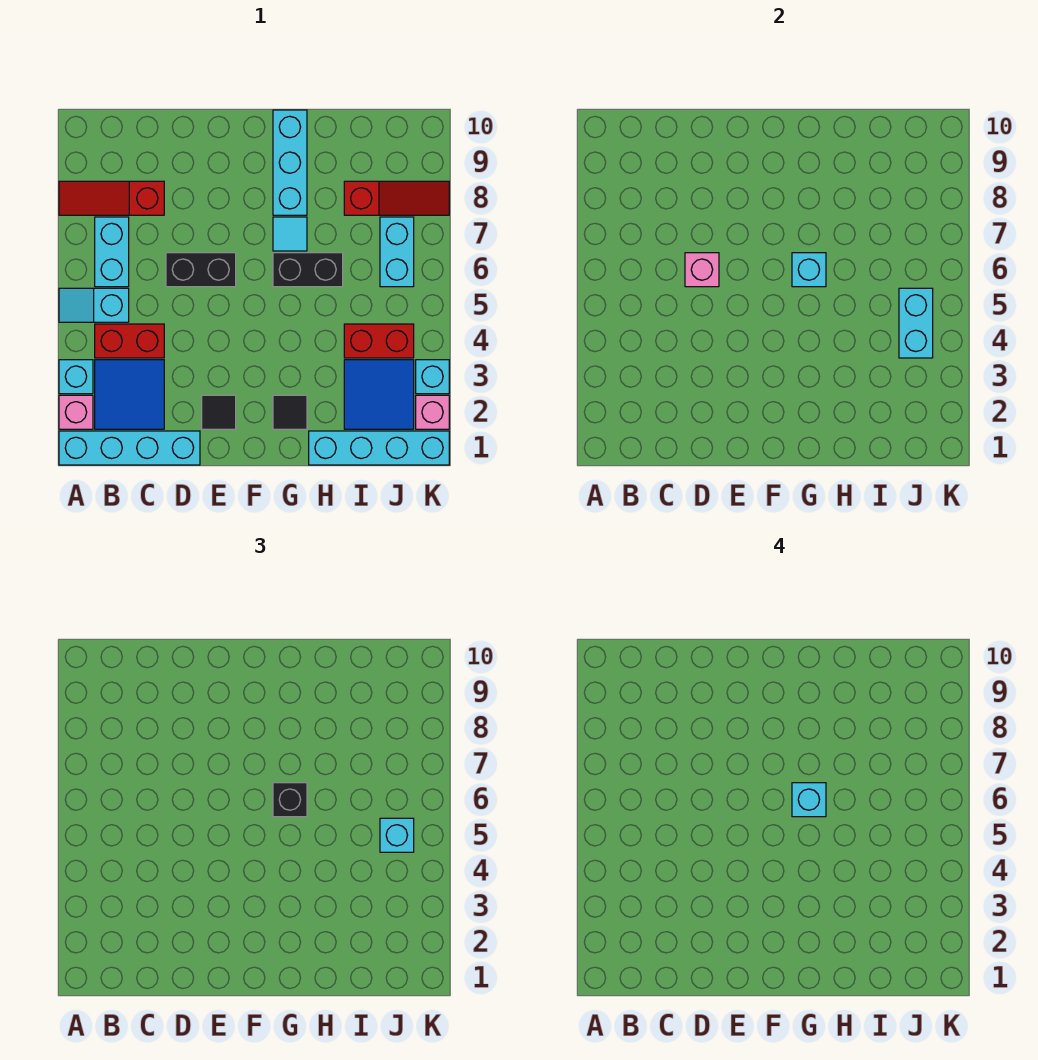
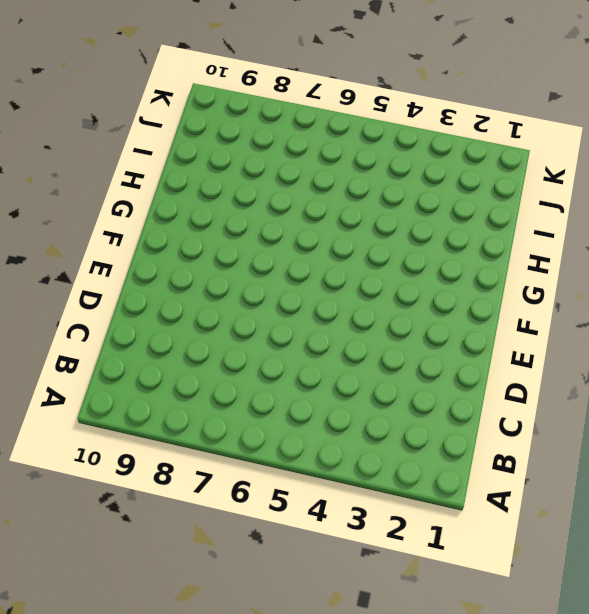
none -> cyan brick A1:D1 level 1
none -> pink brick A2 level 1
none -> cyan brick A3 level 1

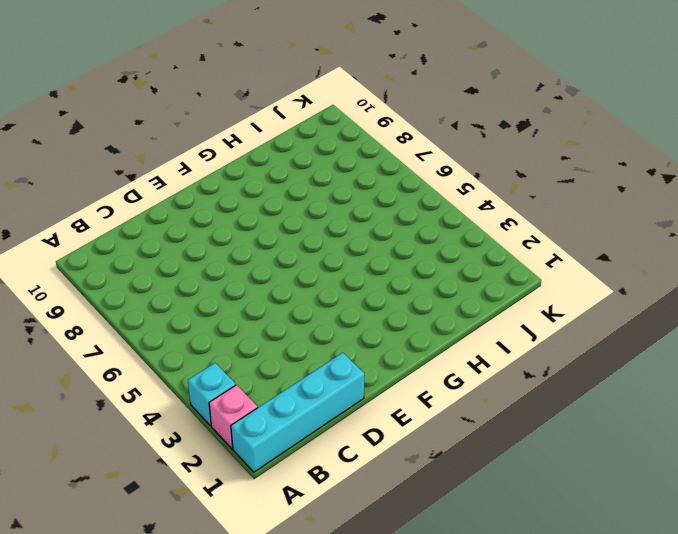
none -> cyan slope A5:B5 level 1 top B
none -> red slope A8:C8 level 1 top C
none -> blue tile B2:C3 level 1

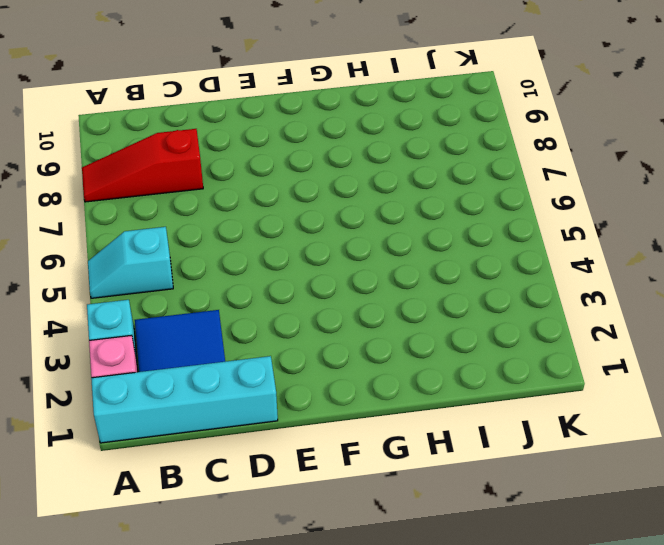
none -> red brick B4:C4 level 1
none -> cyan brick B6:B7 level 1
none -> black brick D6:E6 level 1

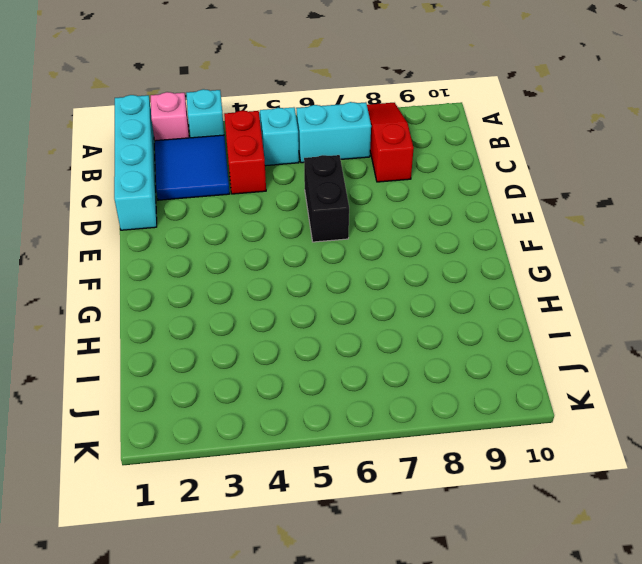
none -> black tile E2 level 1
none -> black tile G2 level 1
none -> black brick G6:H6 level 1

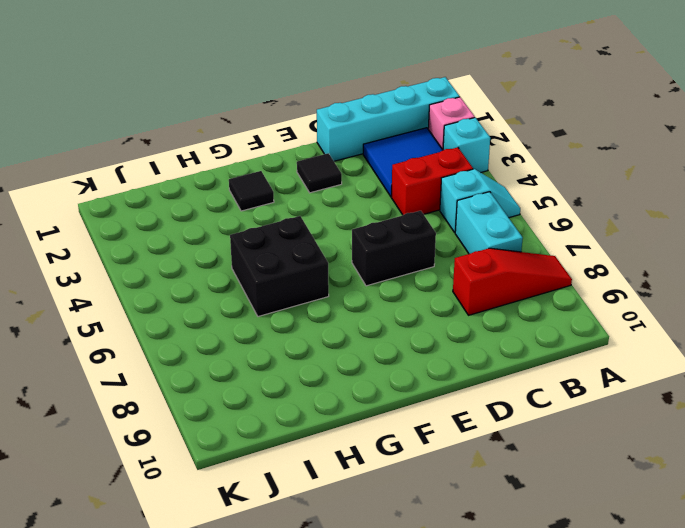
black brick G5:H6 level 1 -> black brick G6:H6 level 1
none -> cyan tile G7 level 1
none -> cyan brick G8:G10 level 1
none -> cyan brick H1:K1 level 1

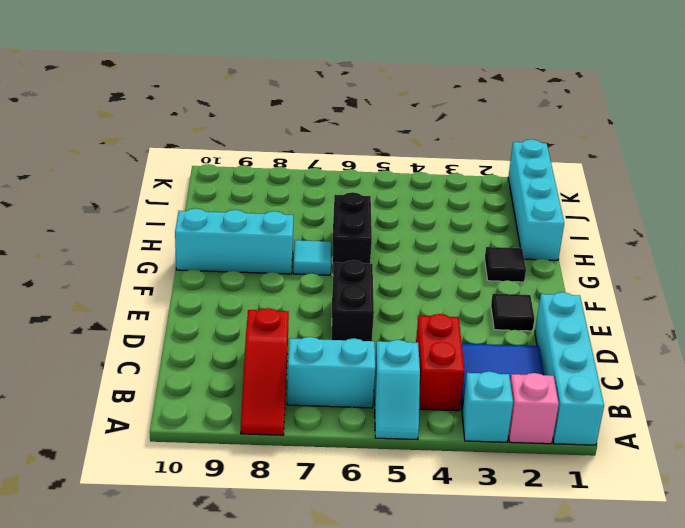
none -> blue tile I2:J3 level 1
none -> red brick I4:J4 level 1
none -> red slope I8:K8 level 1 top I

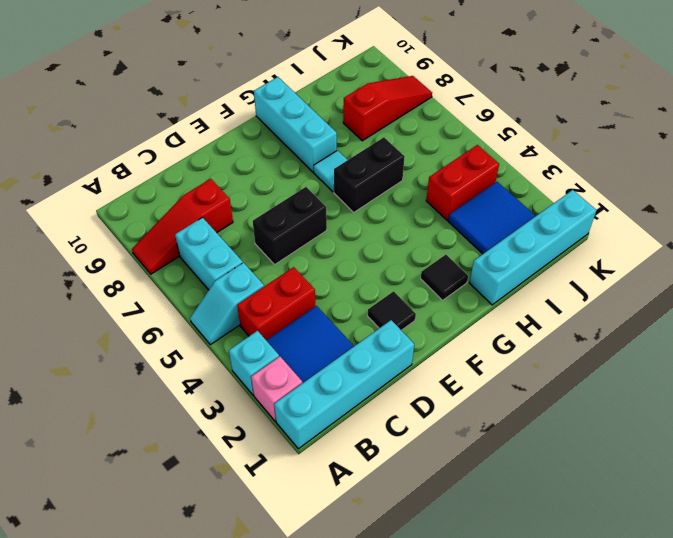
none -> cyan brick J6:J7 level 1
none -> pink brick K2 level 1
none -> cyan brick K3 level 1

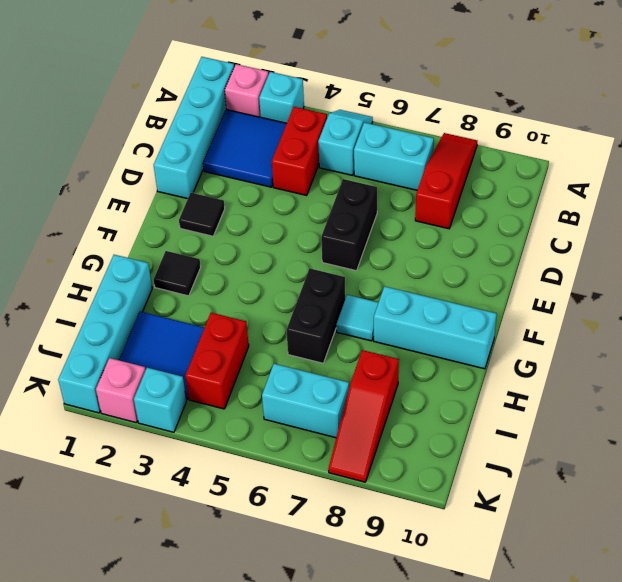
none -> pink brick D6 level 2
none -> cyan brick G6 level 2
none -> cyan brick J4:J5 level 2

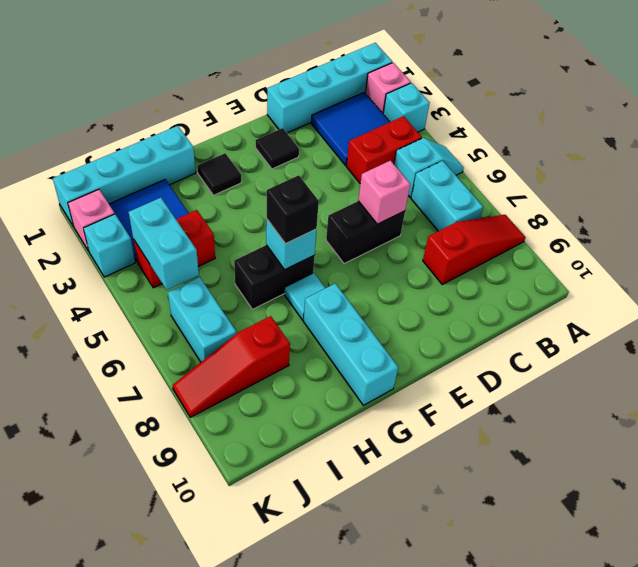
none -> cyan brick J5 level 3
none -> cyan brick G6 level 4

